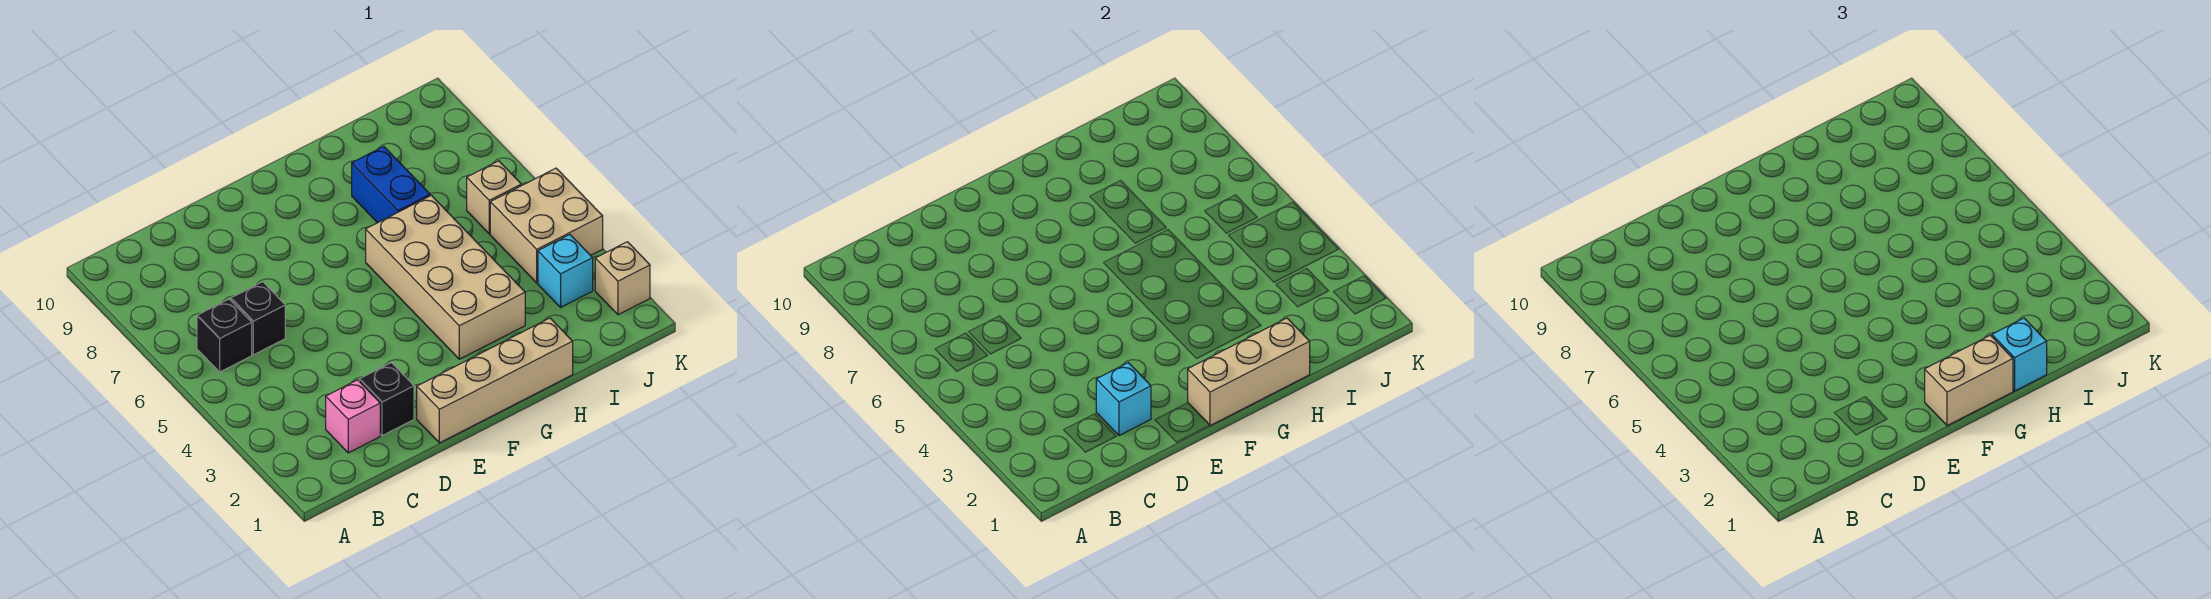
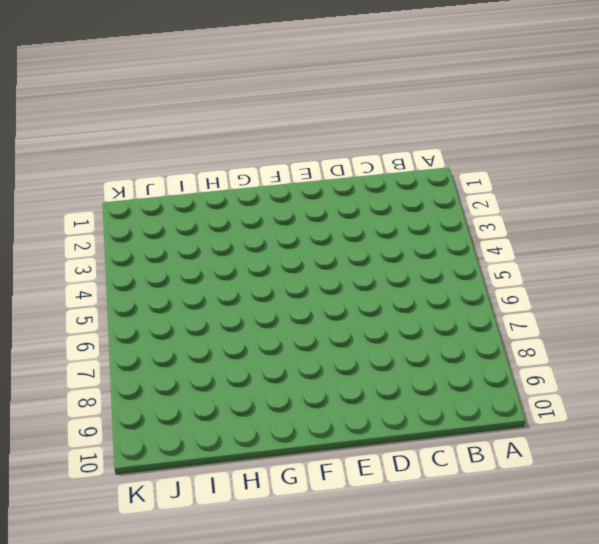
none -> black brick B6 level 1
none -> pink brick C2 level 1
none -> black brick C6 level 1

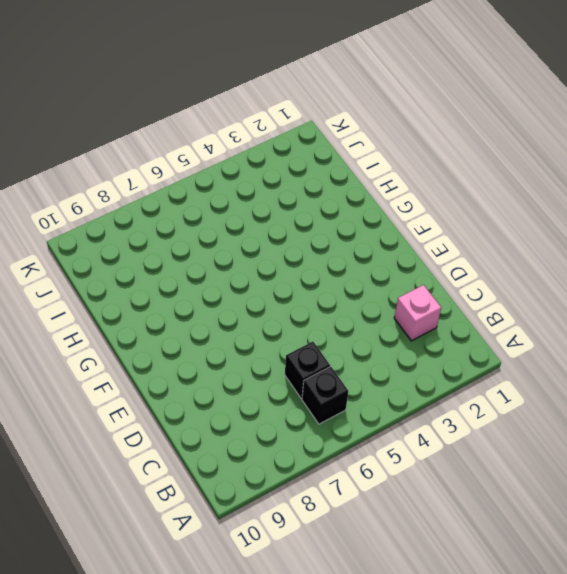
none -> black brick D2 level 1
none -> tan brick E1:H1 level 1
none -> tan brick G3:H6 level 1

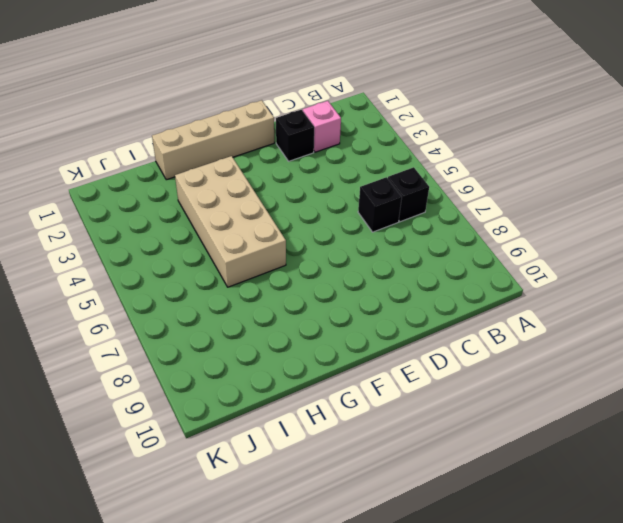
none -> blue brick H7:H8 level 1
none -> cyan brick J3 level 1
none -> tan brick J4:K5 level 1

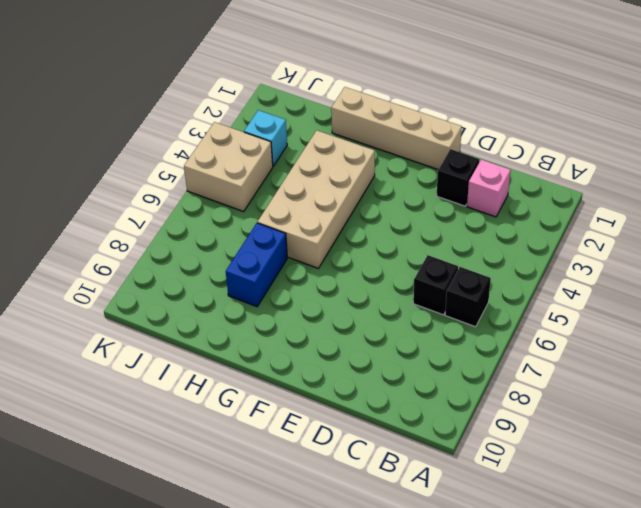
none -> tan brick J6 level 1
none -> tan brick K2 level 1
none -> cyan brick D2 level 2

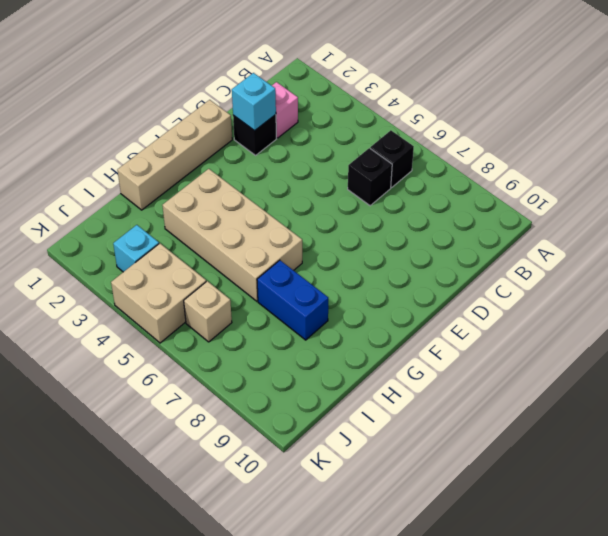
none -> tan brick K2 level 1
none -> tan brick F1:H1 level 2
none -> tan brick F1:G1 level 3

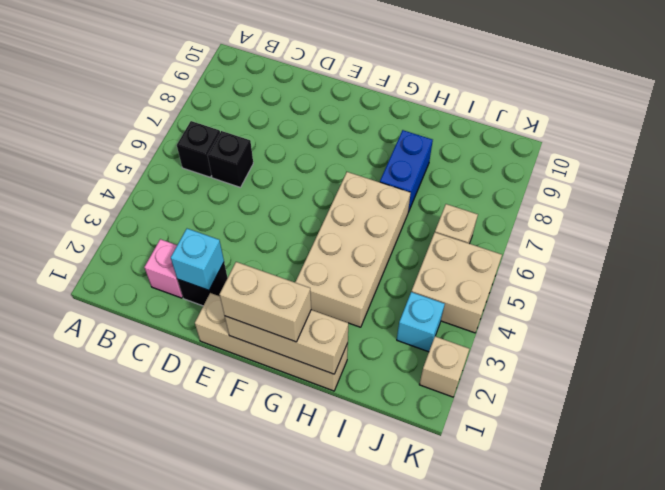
none -> cyan brick H1 level 3

